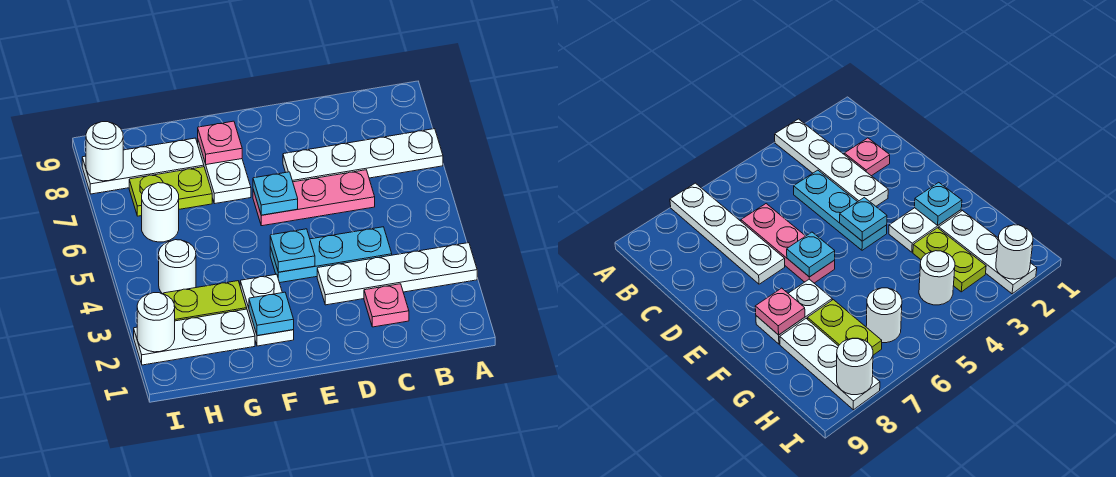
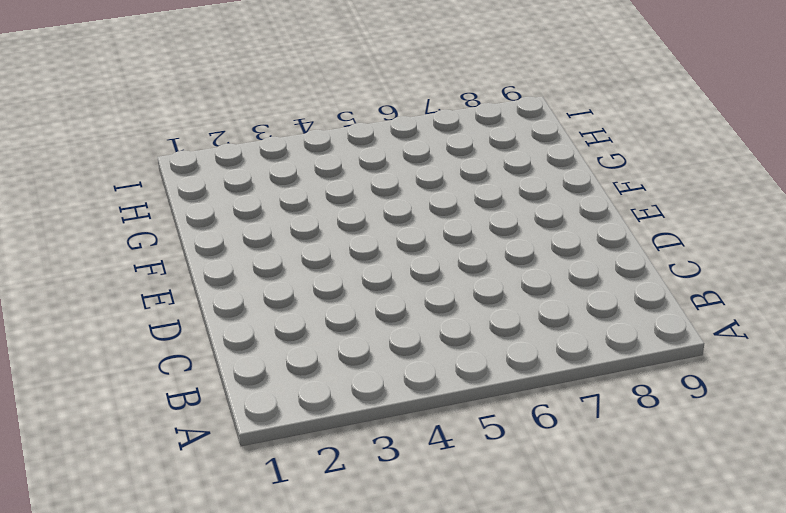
none -> white plate A3:D3 level 1
none -> white plate A7:D7 level 1
none -> pink plate C2 level 1

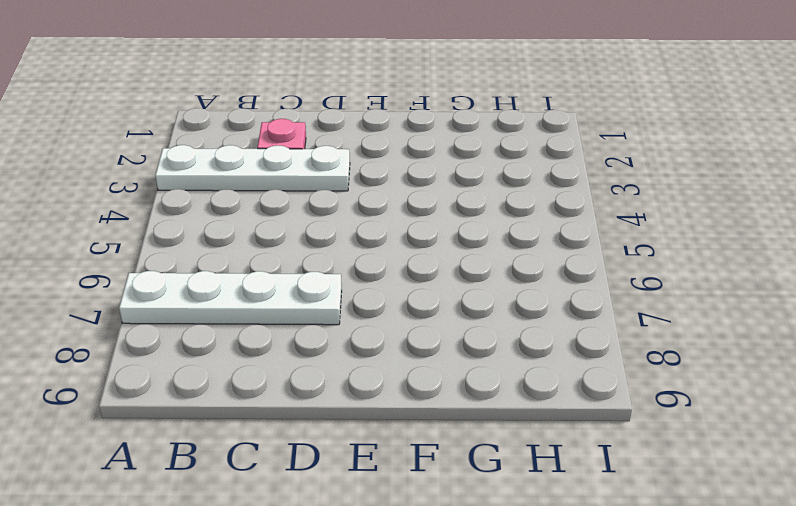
none -> cyan plate C4:E4 level 1
none -> pink plate C6:E6 level 1
none -> white plate F2:F3 level 1

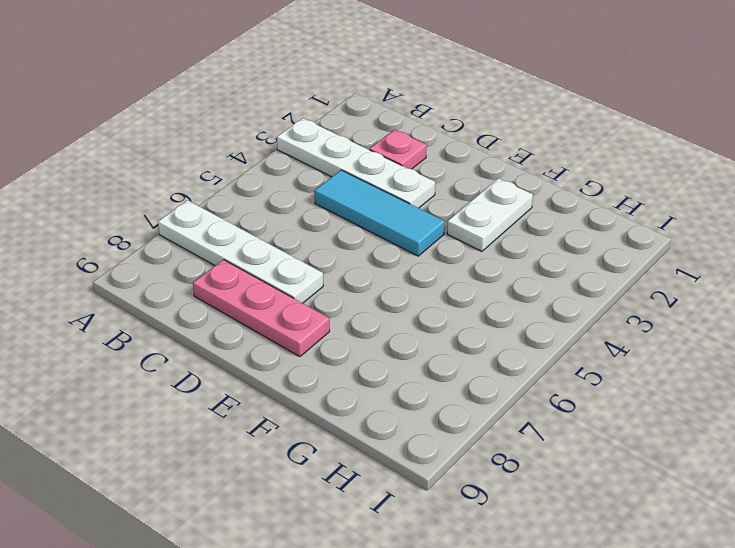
cyan tile C4:E4 level 1 -> cyan plate C4:E4 level 1
pink plate C8:E8 level 1 -> pink plate C6:E6 level 1
none -> white plate F7:F8 level 1
none -> white plate G2:I2 level 1
none -> lime plate G3:H3 level 1

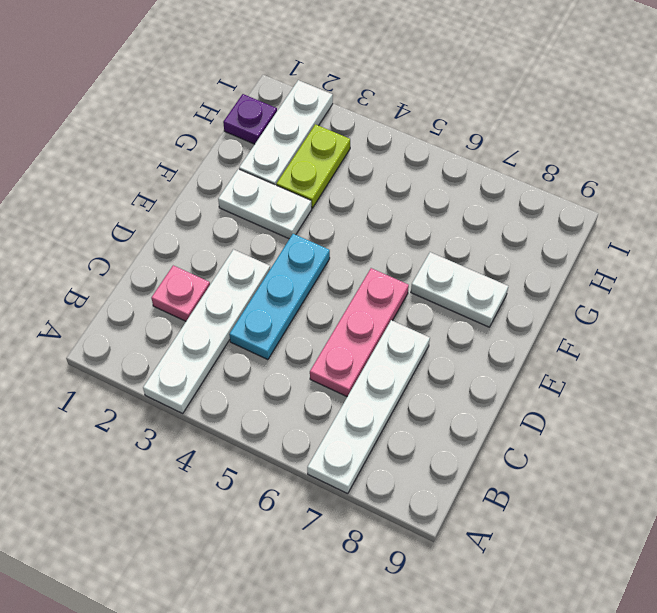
purple plate H1 level 1 -> none
none -> lime plate G7:H7 level 1
none -> white plate G8:I8 level 1
none -> white round brick H4 level 1

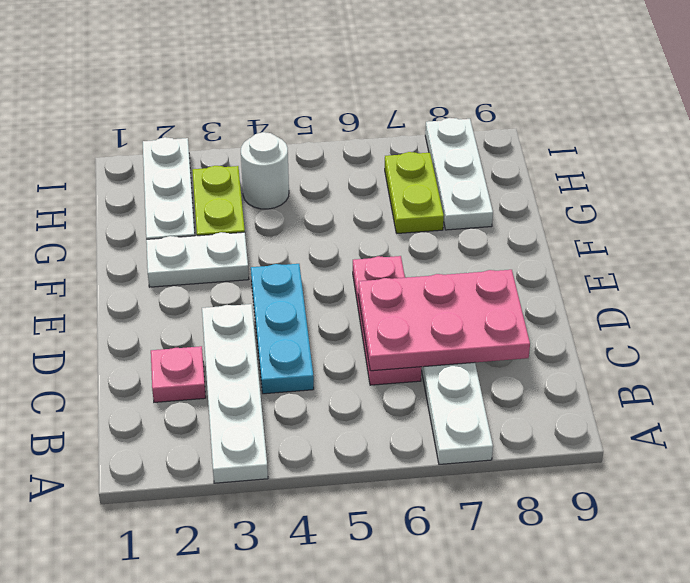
pink plate C6:D8 level 2 -> none
none -> white plate F7:F8 level 1
none -> white round brick H6 level 1
none -> cyan plate E4 level 2

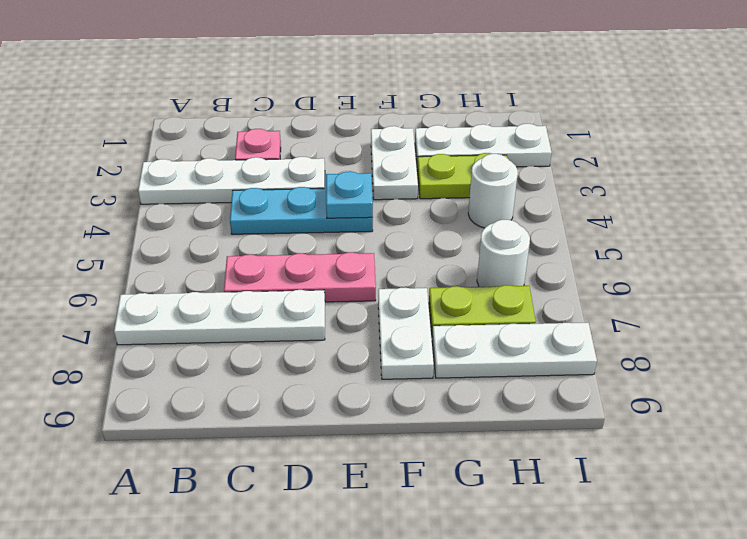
none -> cyan plate E6 level 2
none -> cyan plate F2 level 2
none -> pink plate F8 level 2

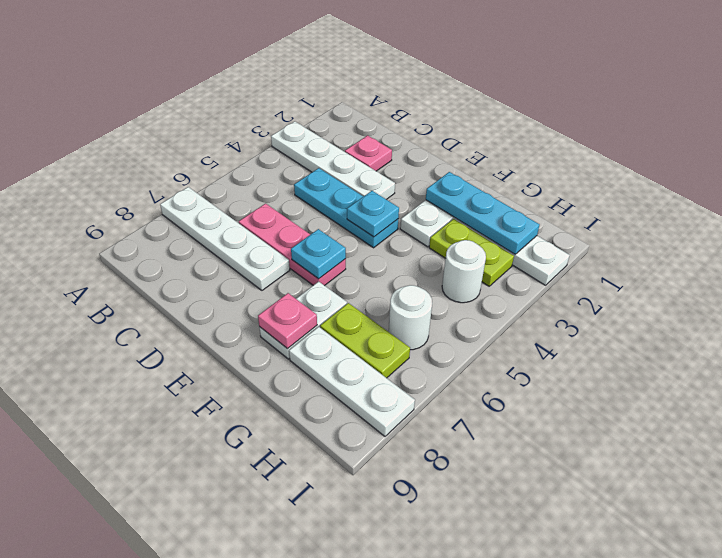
cyan plate F2:H2 level 2 -> cyan plate F2 level 2
none -> white round brick I2 level 2
none -> white round brick I8 level 2

